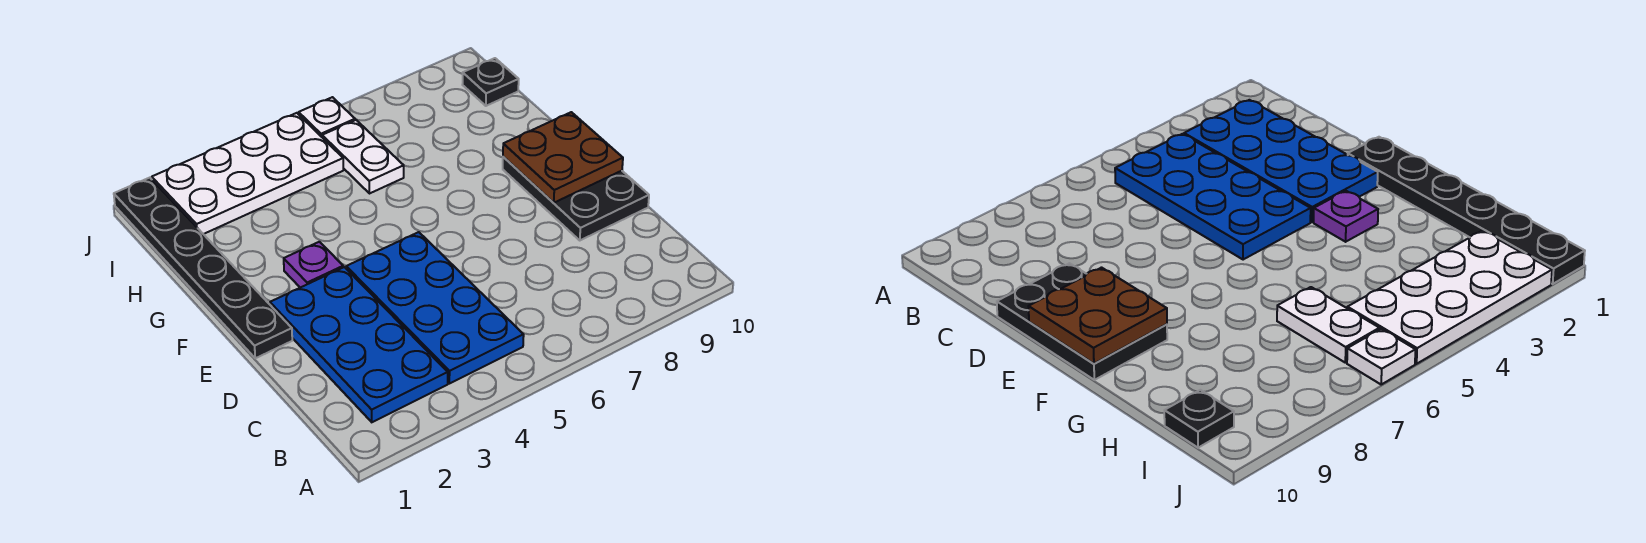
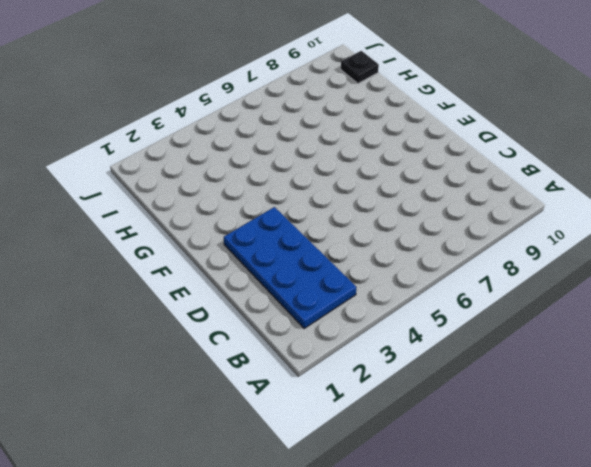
none -> blue plate B4:E5 level 1
none -> black plate D9:F10 level 1

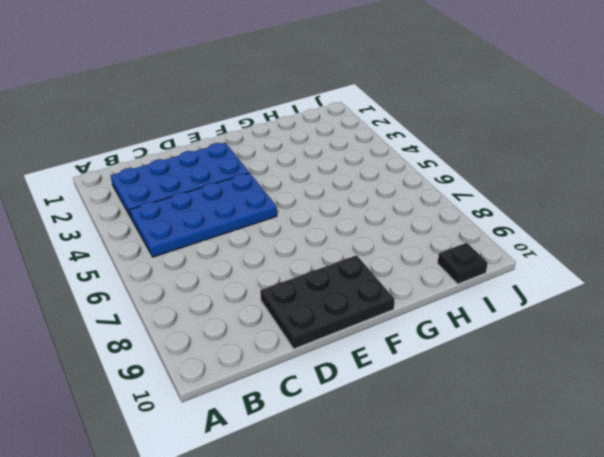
none -> black plate E1:J1 level 1
none -> purple plate F3 level 1

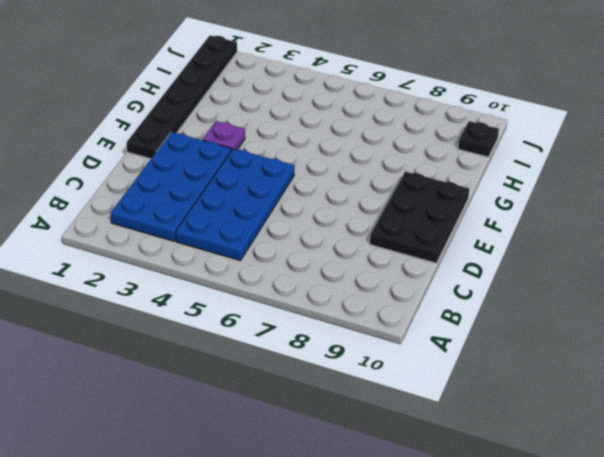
none -> white plate H6:I6 level 1
none -> white plate I2:J5 level 1

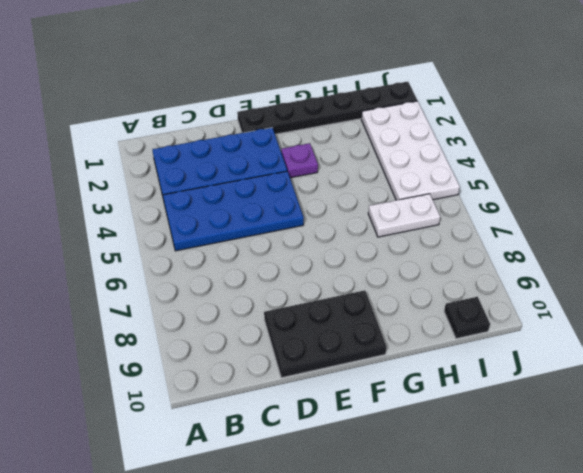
none -> white plate J6 level 1
none -> brown plate E9:F10 level 2

